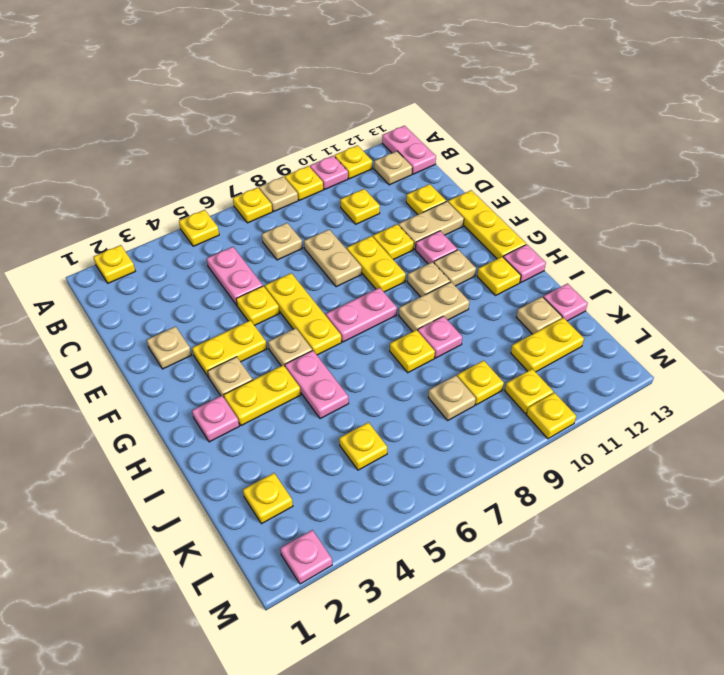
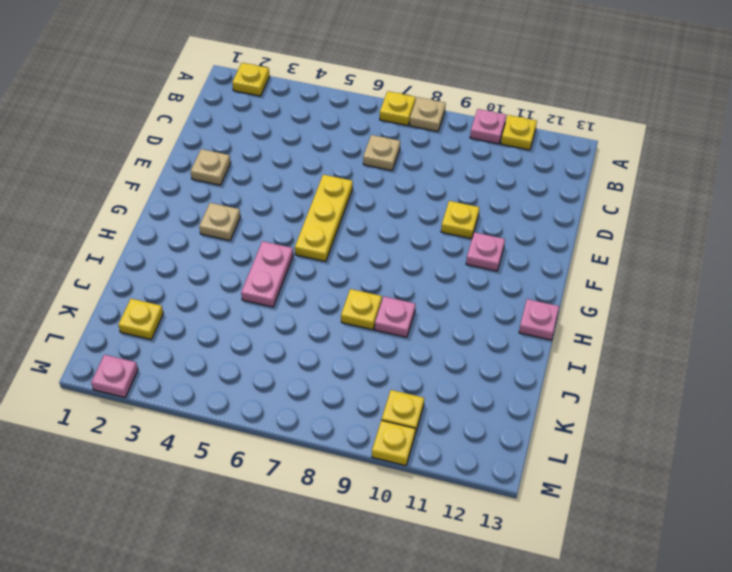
none -> yellow plate A5 level 1
none -> yellow plate A9 level 1
none -> pink plate A13:B13 level 1
none -> tan plate B12 level 1

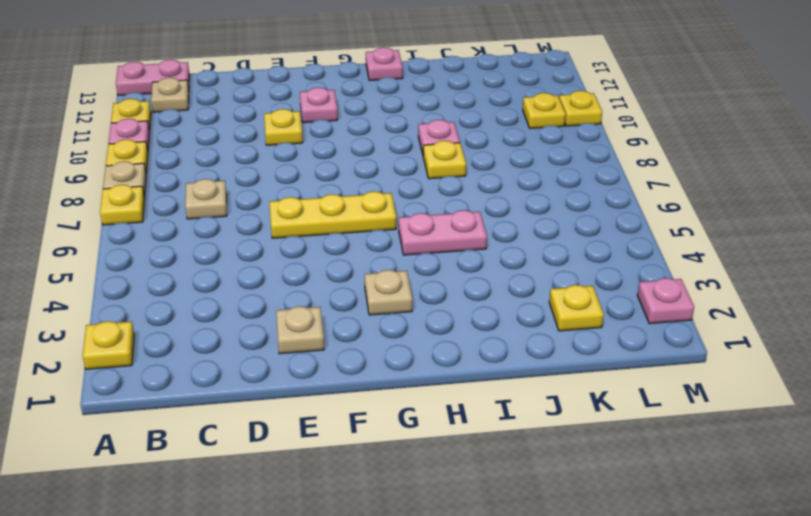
none -> yellow plate A5 level 1
none -> pink plate C5:D5 level 1
none -> yellow plate C10 level 1
none -> tan plate D8:E8 level 1

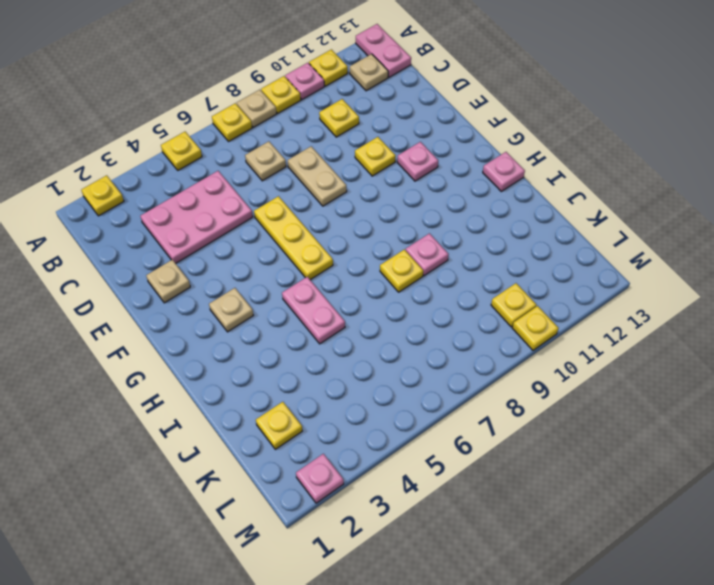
pink plate C3:D5 level 1 -> pink plate C5:D5 level 1
none -> yellow plate D12 level 1
none -> yellow plate E5 level 1
none -> yellow plate E9:F9 level 1
none -> tan plate E11:E12 level 1

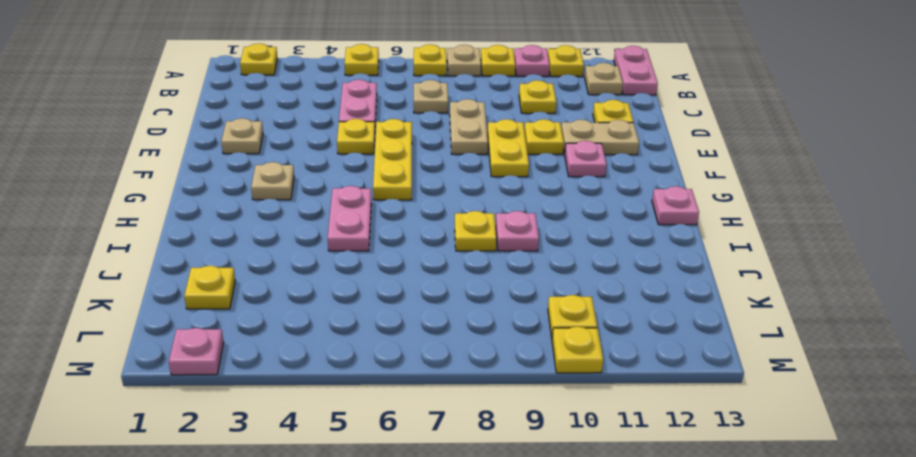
none -> yellow plate E13:G13 level 1
none -> yellow plate F3:F4 level 1
none -> tan plate G5 level 1
none -> pink plate G7:G8 level 1

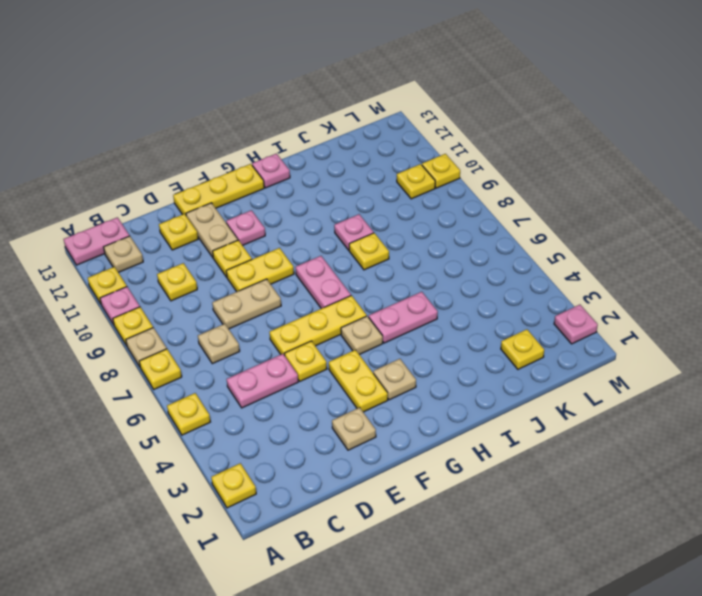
none -> tan plate G10 level 1
none -> tan plate G11 level 1
none -> pink plate H2 level 1
none -> yellow plate H3:H4 level 1

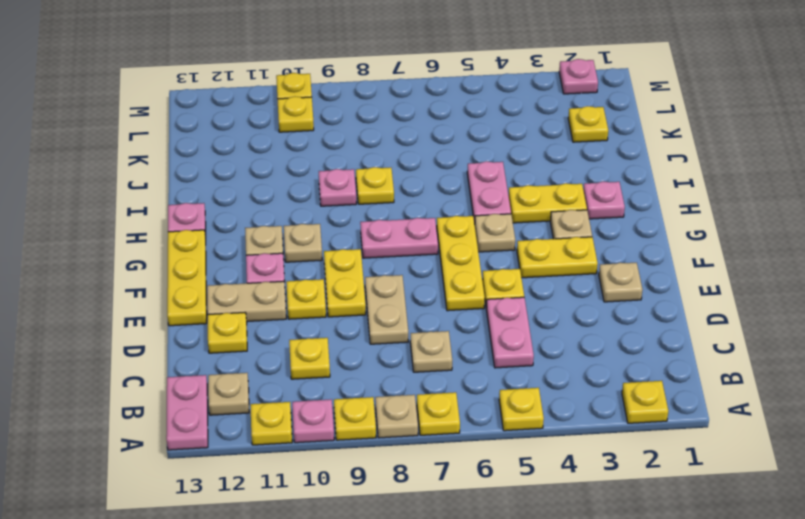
none -> tan plate H9:H10 level 1
none -> yellow plate H12 level 1
none -> tan plate J12 level 1
none -> pink plate J13 level 1

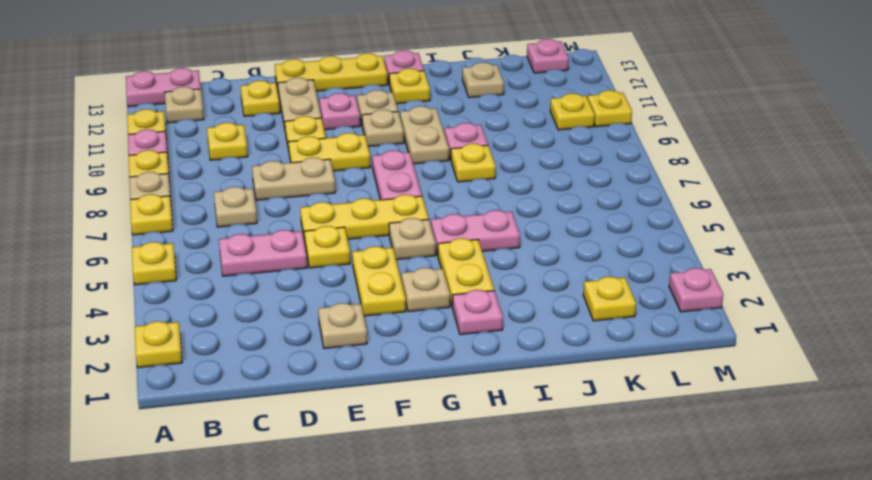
pink plate L13 level 1 -> pink plate J13 level 1
none -> yellow plate K5 level 1
none -> tan plate K8 level 1
none -> yellow plate K9 level 1
none -> yellow plate K11:K12 level 1

